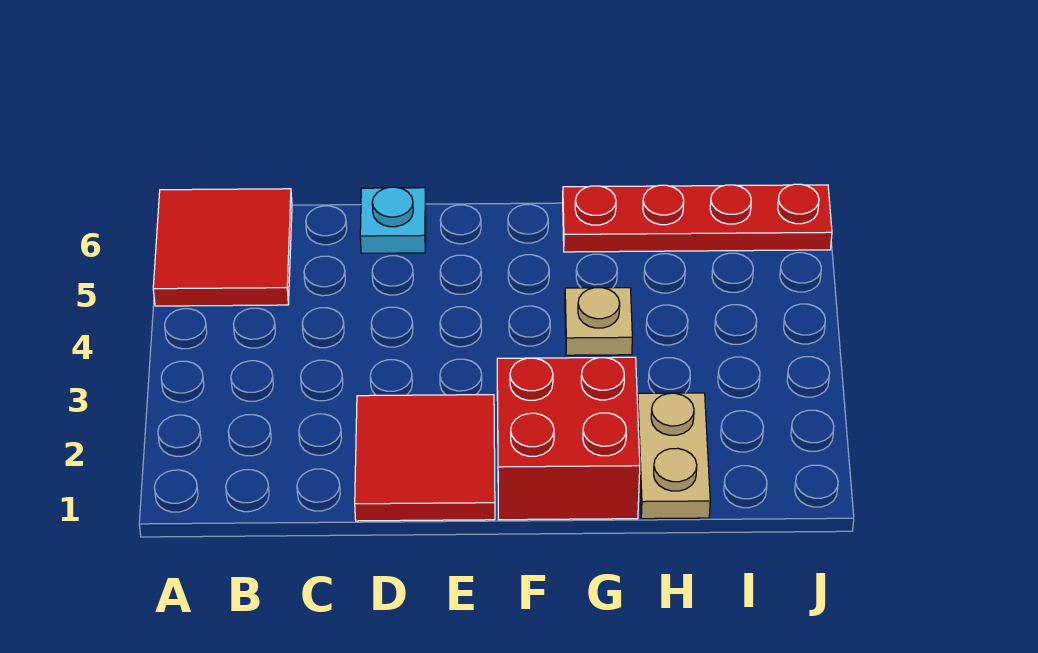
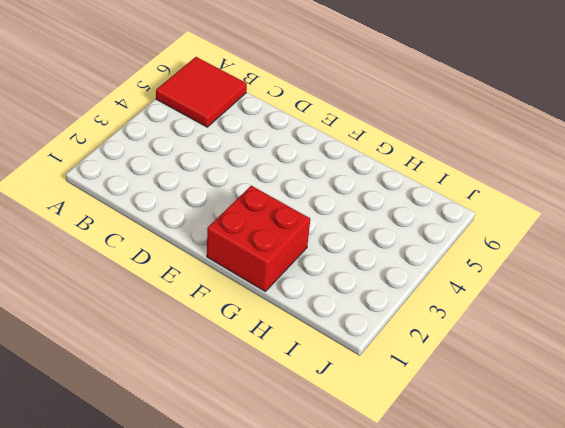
none -> red tile D1:E2 level 1
none -> cyan plate D6 level 1

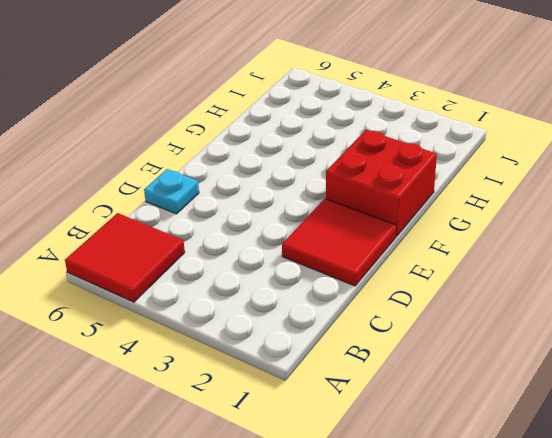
none -> tan plate G4 level 1
none -> red plate G6:J6 level 1

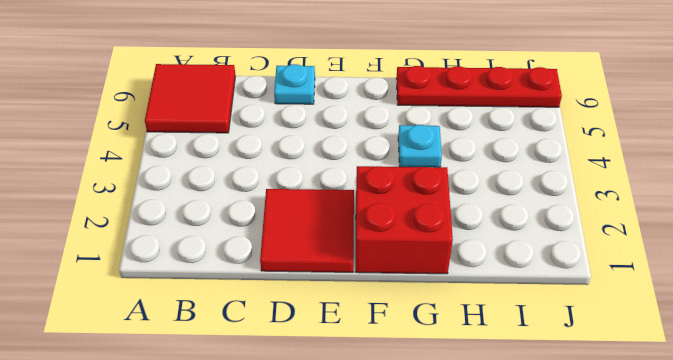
cyan plate G4 level 1 -> tan plate G4 level 1
none -> tan plate H1:H2 level 1

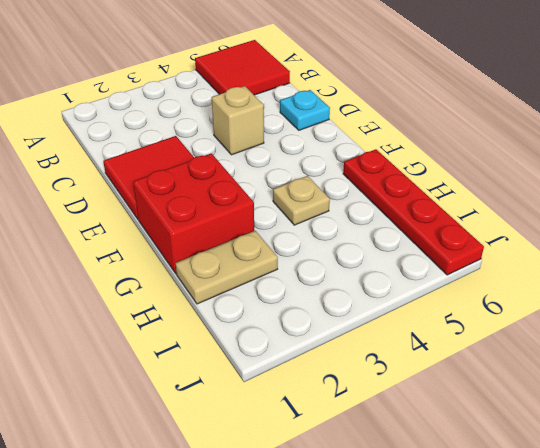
tan brick D4 level 1 -> none

